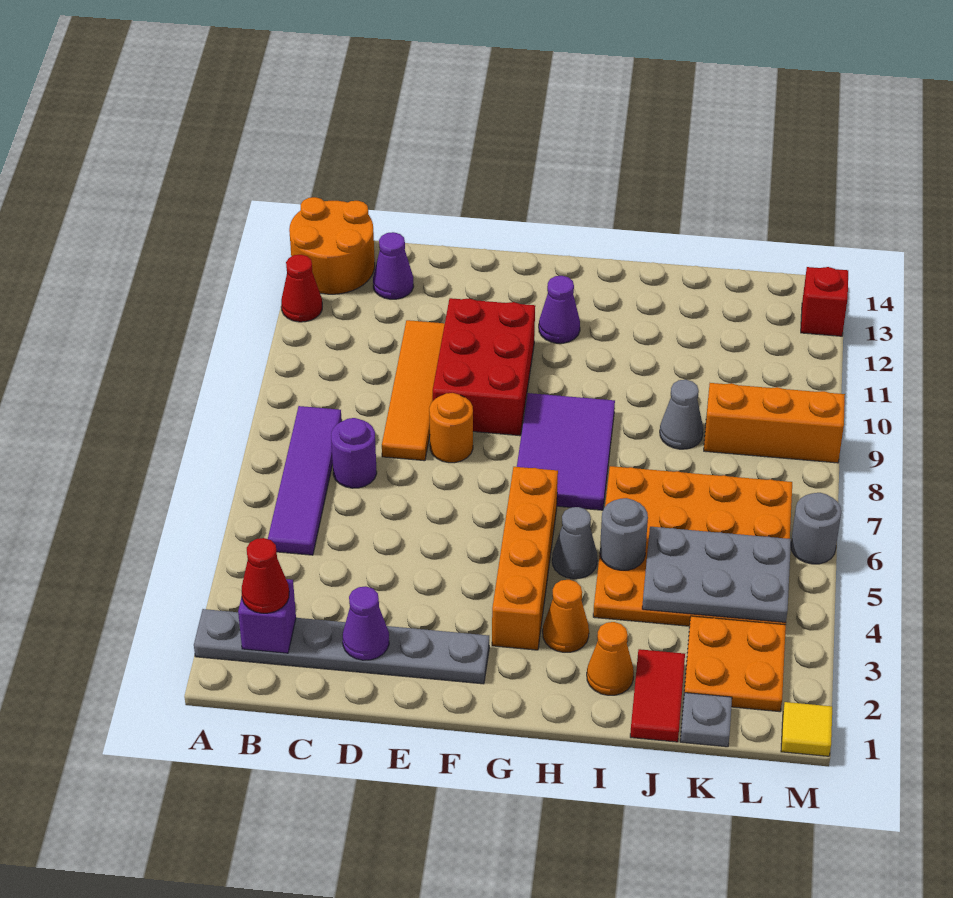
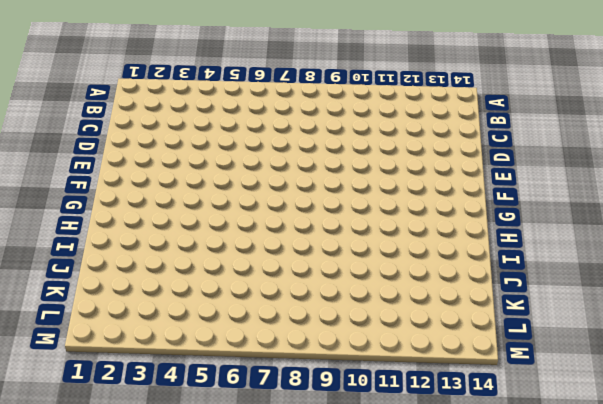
none -> grey plate A2:F2 level 1
none -> red cone A12 level 1
none -> orange round brick A13:B14 level 1

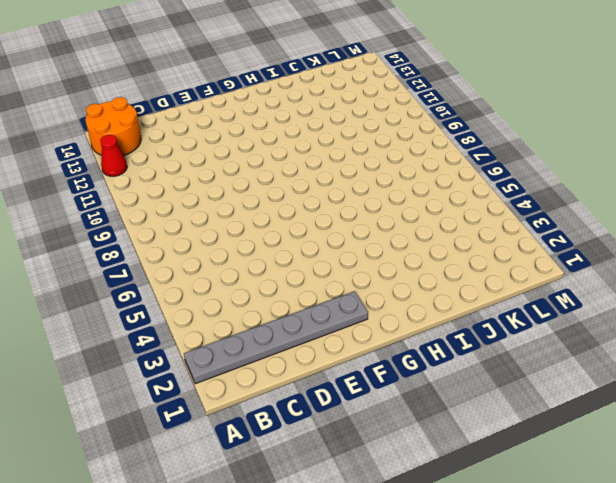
none -> purple tile B5:B8 level 1
none -> purple round brick C7 level 1
none -> purple cone C13 level 1

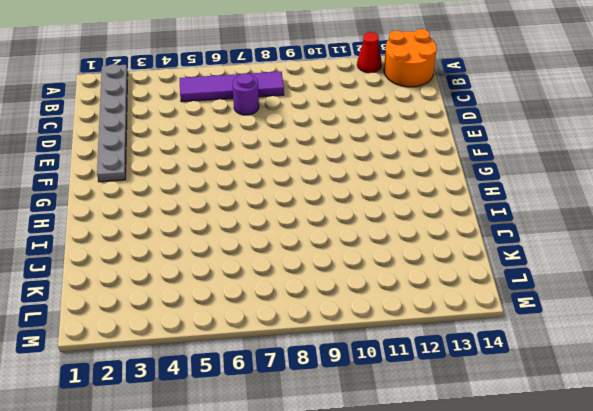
none -> purple cone C13 level 1
none -> orange tile D8:D11 level 1
none -> orange round brick E8 level 1

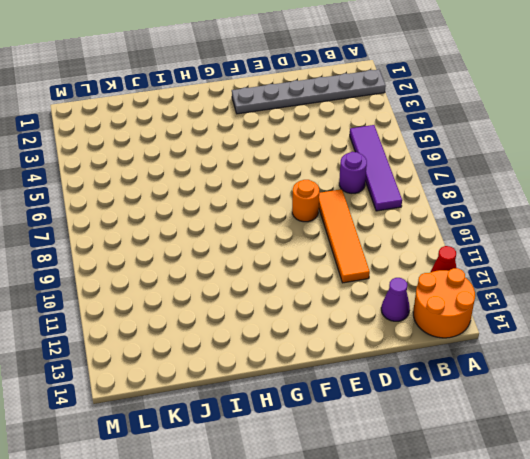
none -> red brick E9:F11 level 1
none -> orange brick G3:G6 level 1
none -> purple tile G7:H9 level 1

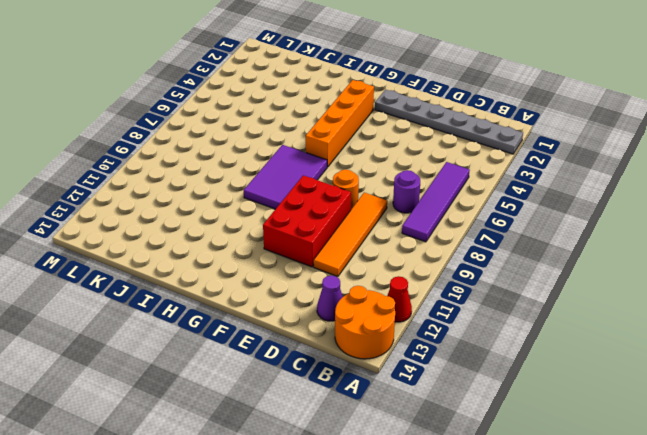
none -> purple cone G12 level 1
none -> orange cone H3 level 1
none -> grey cone H5 level 1

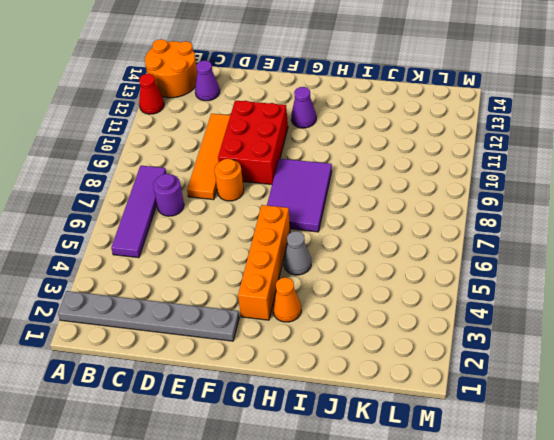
none -> orange cone I2 level 1
none -> orange plate I4:L7 level 1
none -> red tile J1:J2 level 1

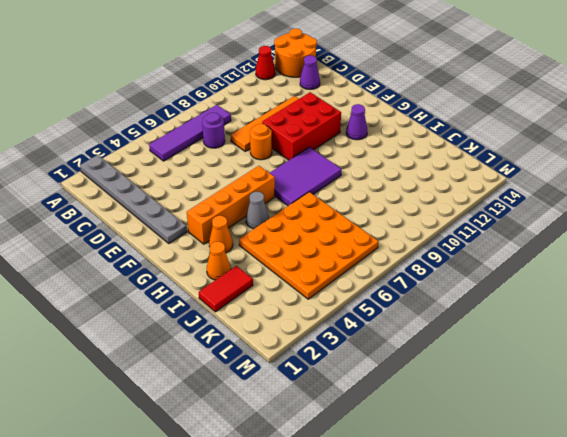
none -> grey cone J9 level 1
none -> grey plate K1 level 1
none -> orange plate K2:L3 level 1

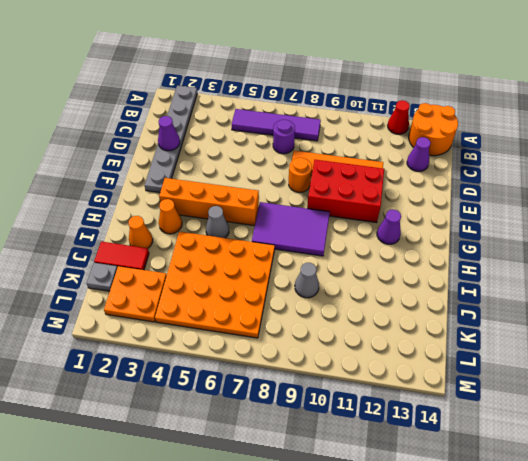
none -> orange brick K9:M9 level 1
none -> yellow tile M1 level 1
none -> grey round brick M6 level 1

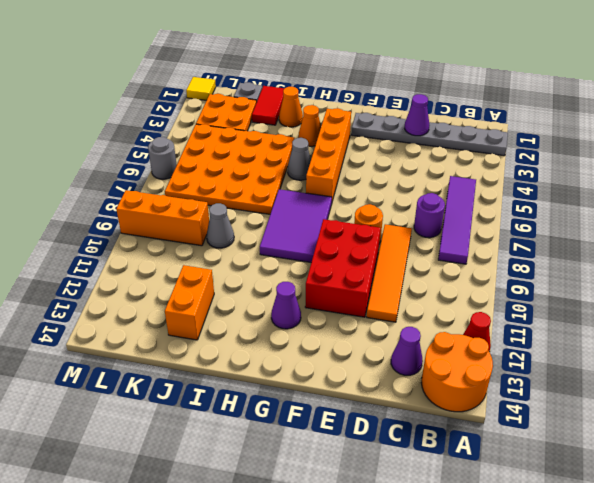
orange brick J12:J13 level 1 -> none
none -> red brick M13 level 1
none -> purple brick B2 level 2
none -> grey round brick I5 level 2

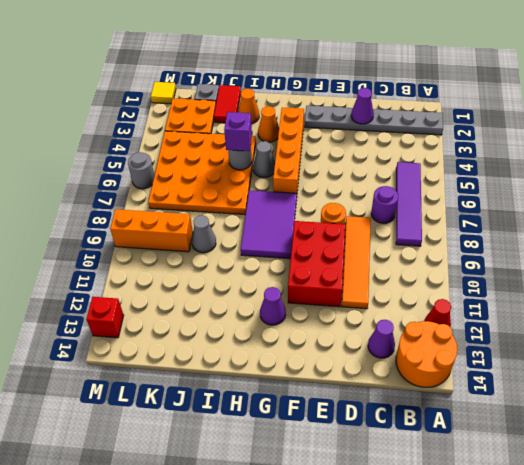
purple brick I5 level 3 -> purple brick B2 level 2
none -> grey plate J4:L5 level 2
none -> red cone B2 level 3

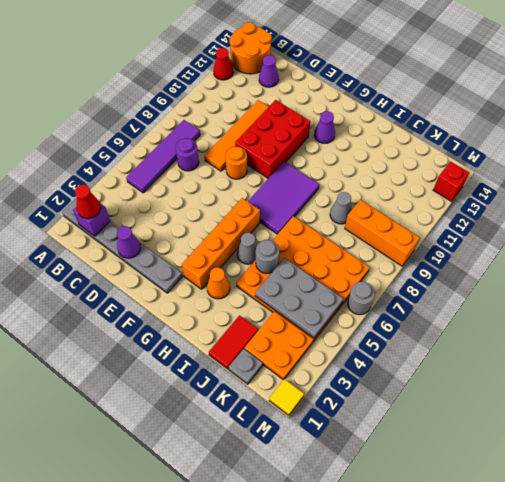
none -> orange cone I2 level 1

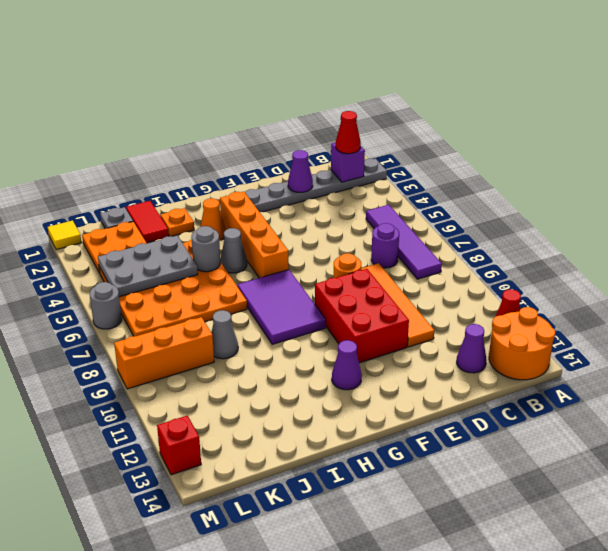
orange plate I2 level 1 -> orange cone I2 level 1

